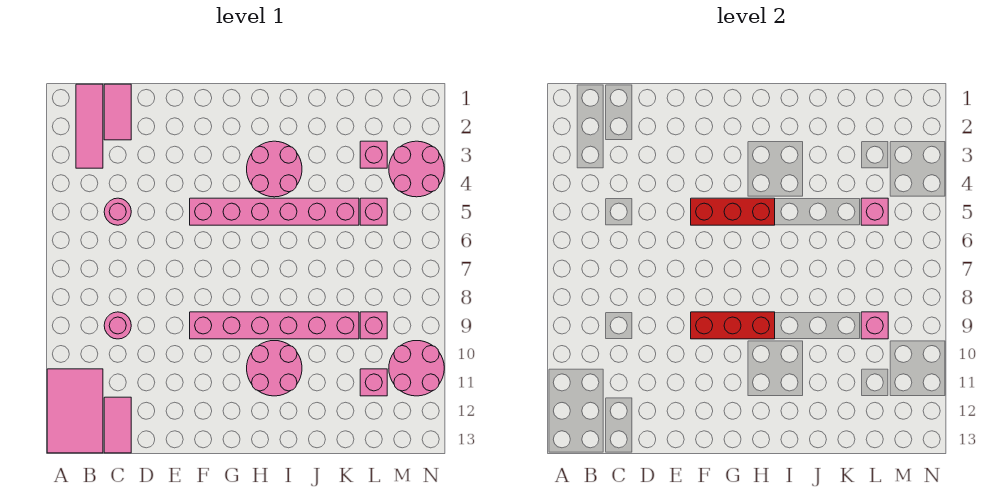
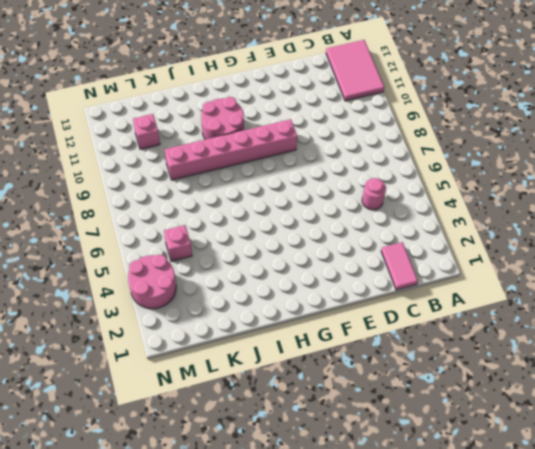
none -> pink tile B1:B3 level 1
none -> pink round brick C9 level 1
none -> pink tile C12:C13 level 1

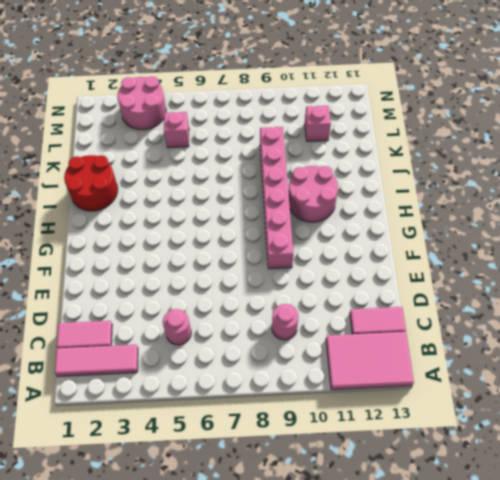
red round brick I1:J2 level 1 -> none
none -> pink brick F5:K5 level 1
none -> pink round brick H3:I4 level 1
none -> pink brick L3 level 1

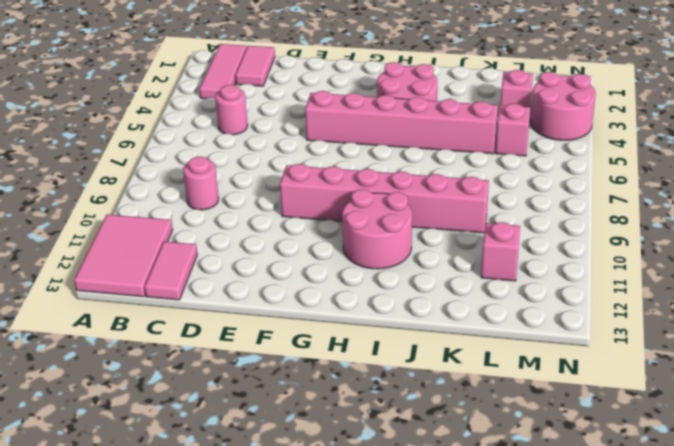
none -> pink brick L9 level 1
none -> pink round brick M10:N11 level 1
none -> red brick F5:H5 level 2

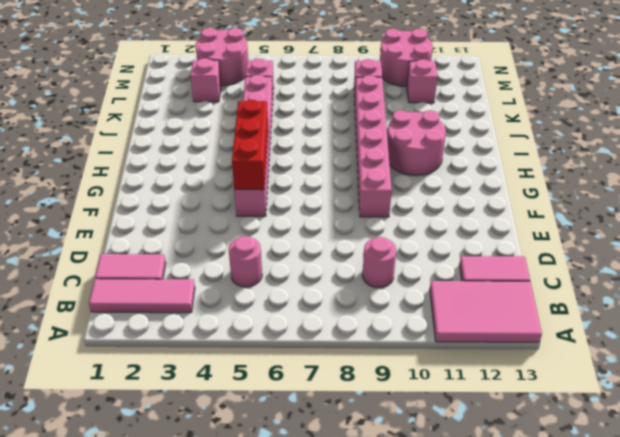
none -> pink round brick H3:I4 level 1
none -> red brick F9:H9 level 2
none -> pink brick L5 level 2

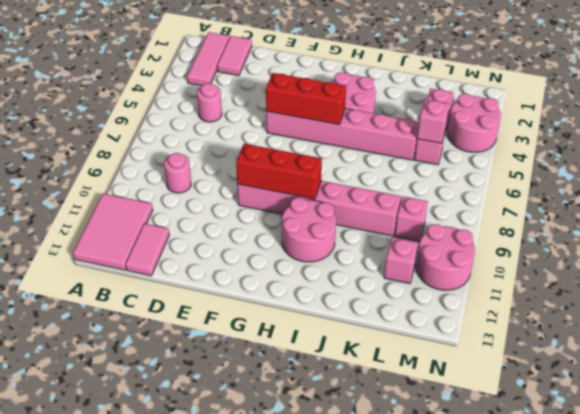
none -> pink brick L9 level 2

